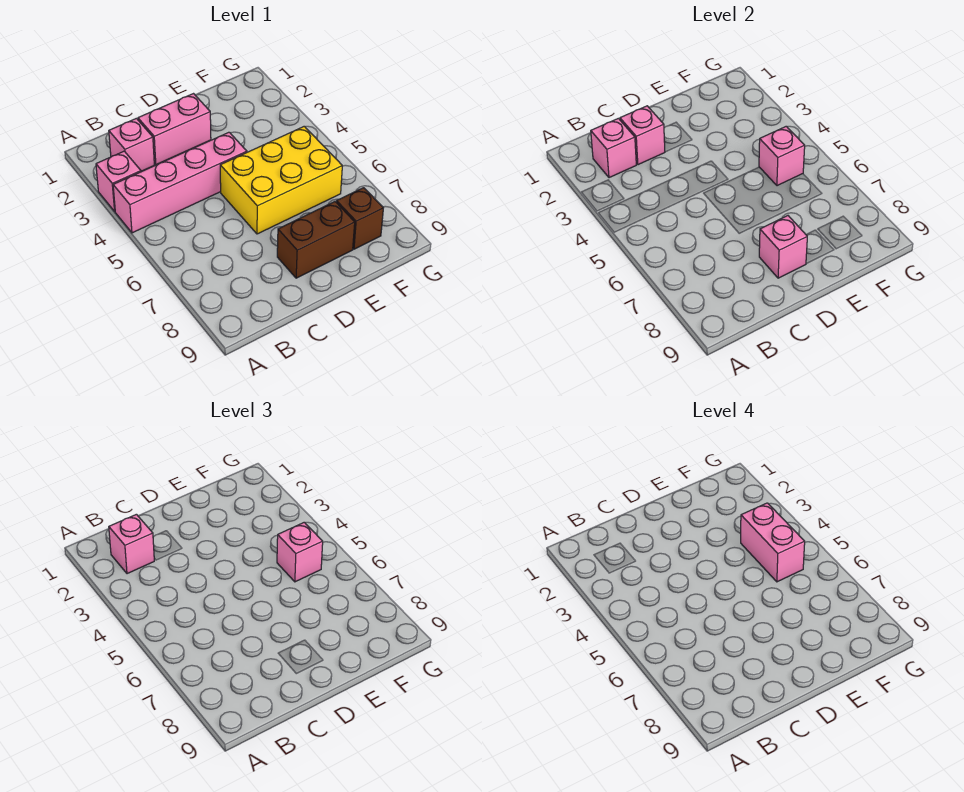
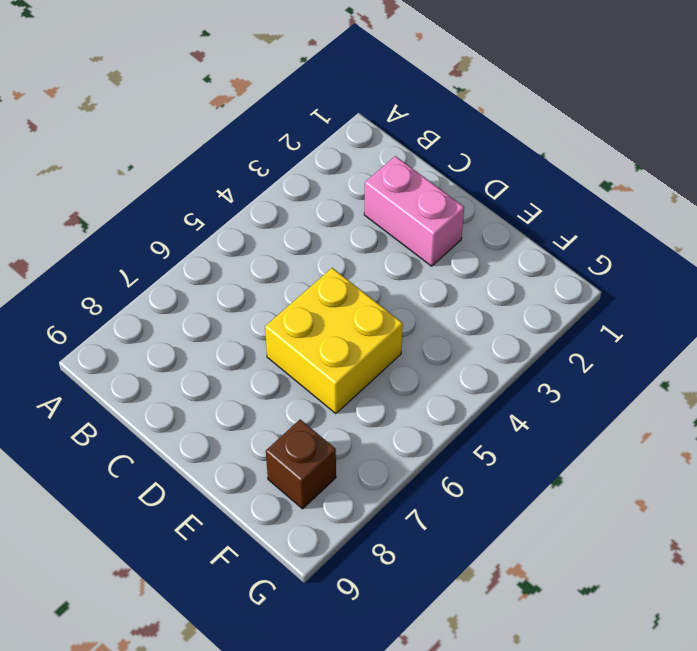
yellow brick D5:E6 level 1 -> yellow brick D5:F6 level 1
none -> pink brick A3 level 1
none -> pink brick A4:D4 level 1
none -> pink brick B2 level 1

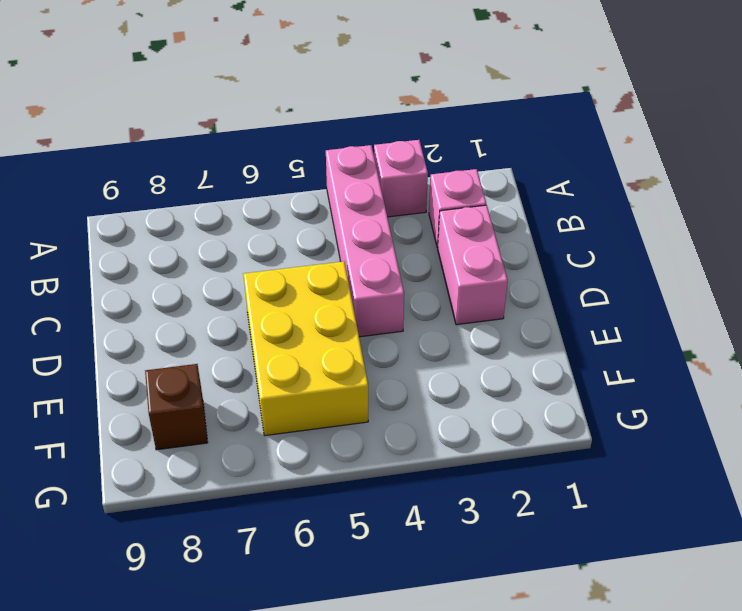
none -> brown brick D8:E8 level 1
none -> pink brick B2 level 2
none -> pink brick C2 level 2

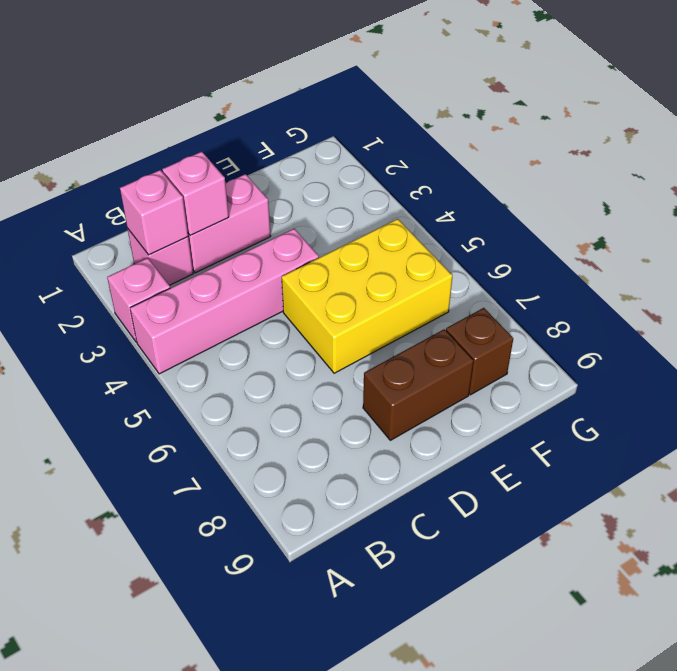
none -> pink brick D8 level 2
none -> pink brick F5 level 2
none -> pink brick B2 level 3

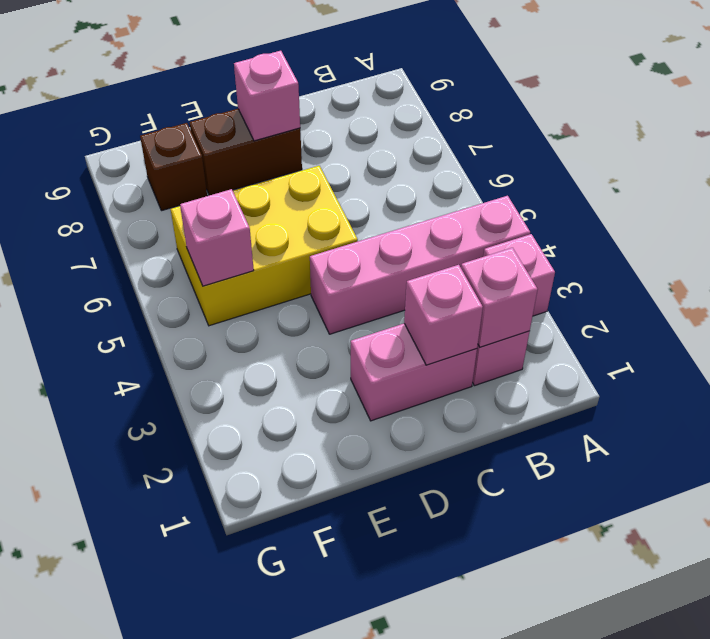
none -> pink brick B2 level 3
none -> pink brick F5 level 3
none -> pink brick F4:F5 level 4

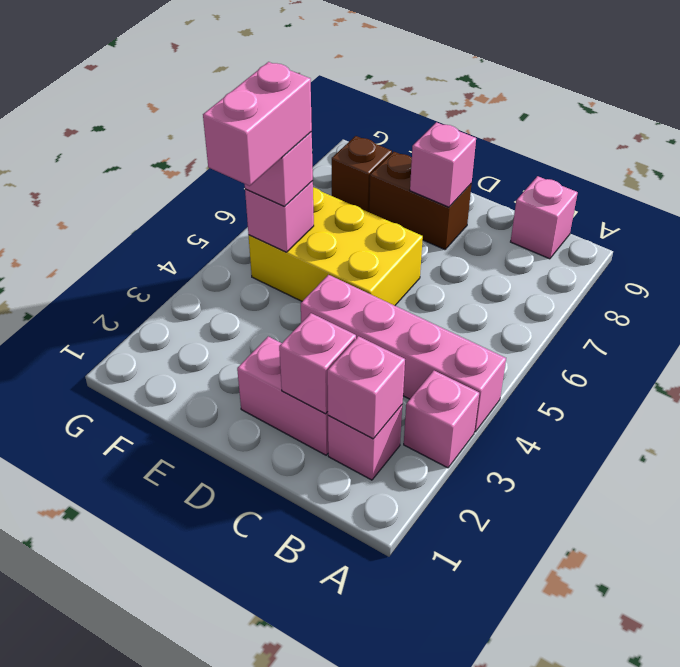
pink brick B9 level 1 -> pink brick B2 level 3

